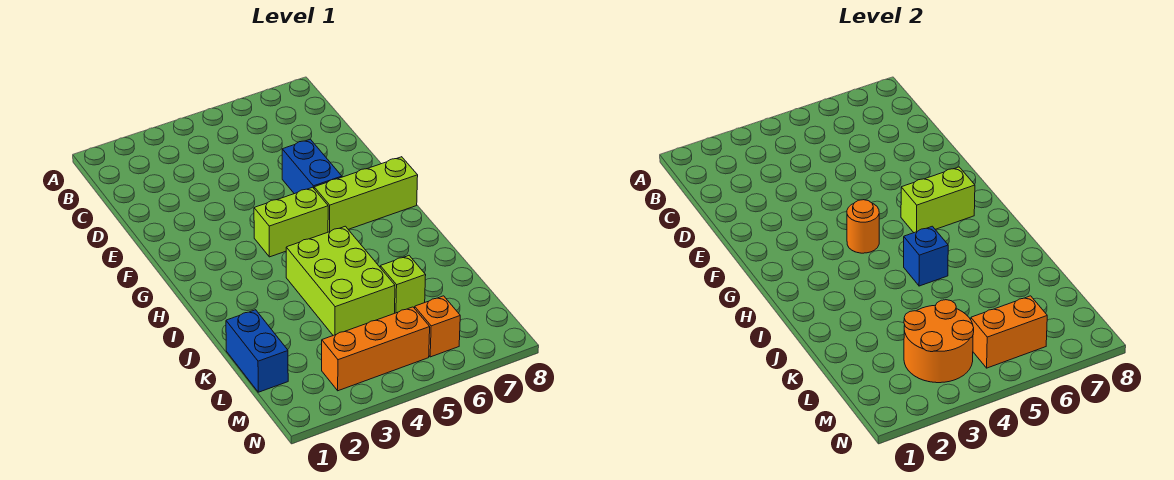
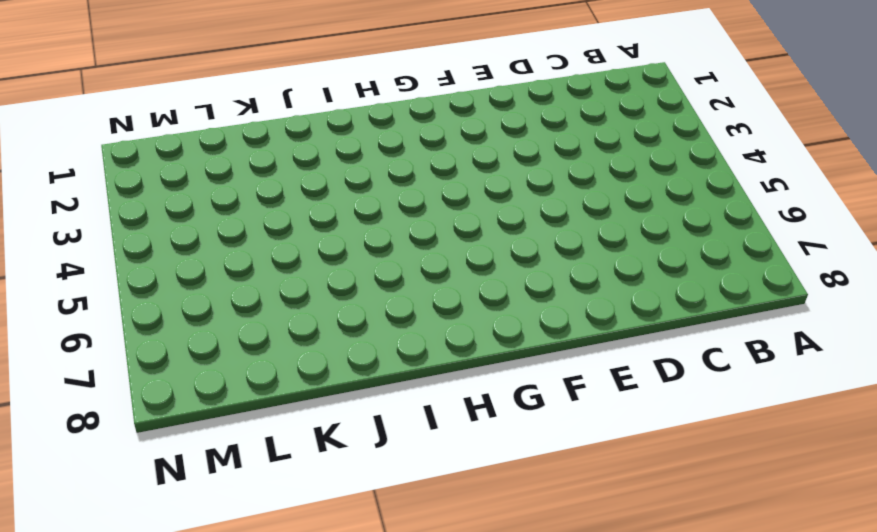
none -> blue brick E6:F6 level 1
none -> lime brick G4:G5 level 1
none -> lime brick G6:G8 level 1

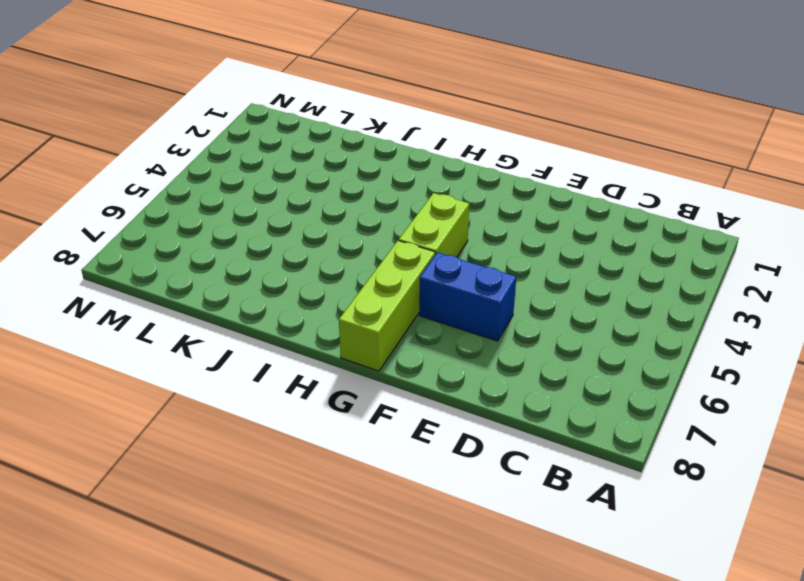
none -> lime brick I4:K5 level 1
none -> blue brick K1:L1 level 1
none -> lime brick K6 level 1

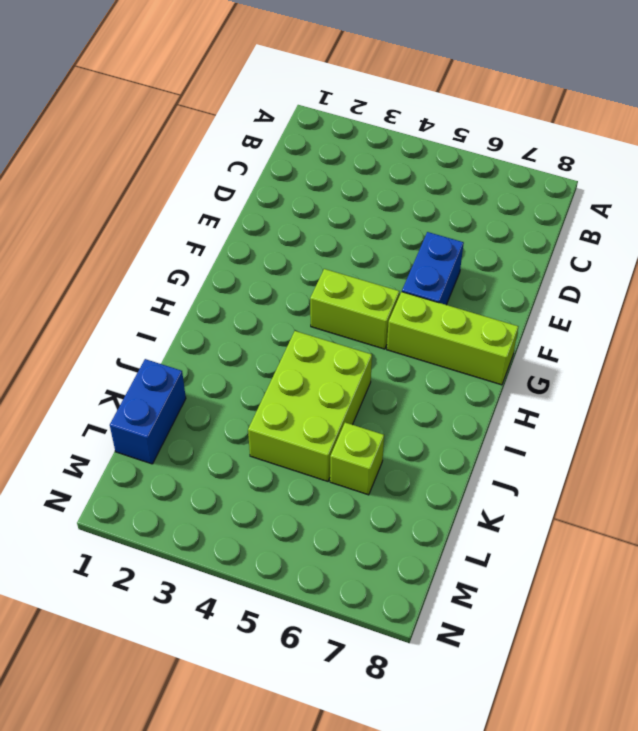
none -> orange brick M3:M5 level 1
none -> orange brick M6 level 1
none -> orange round brick G4 level 2

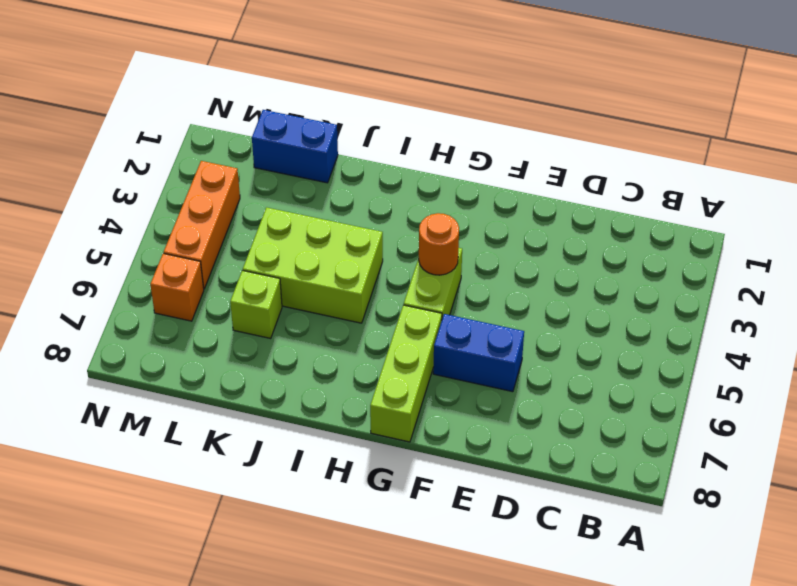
none -> lime brick G6:G7 level 2
none -> blue brick I5 level 2
none -> orange round brick L3:M4 level 2

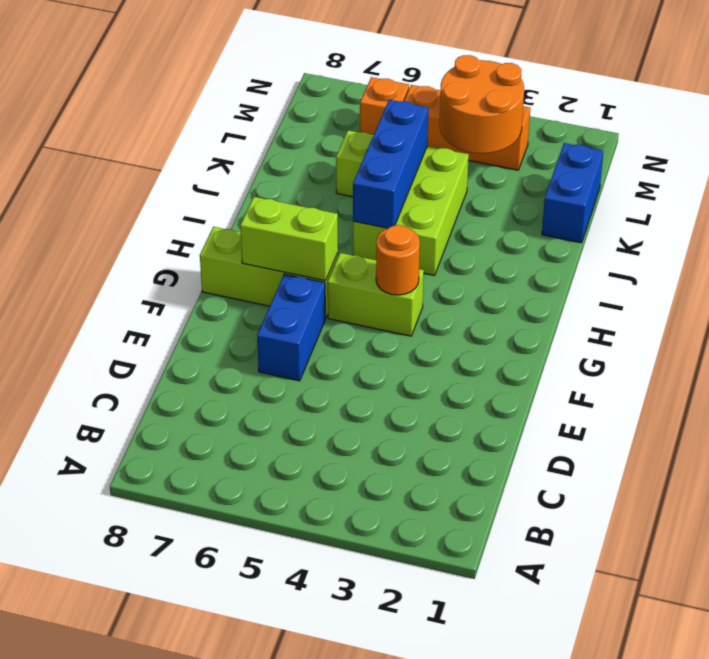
blue brick I5:K5 level 2 -> blue brick I5 level 2
none -> orange brick M5:M6 level 2

